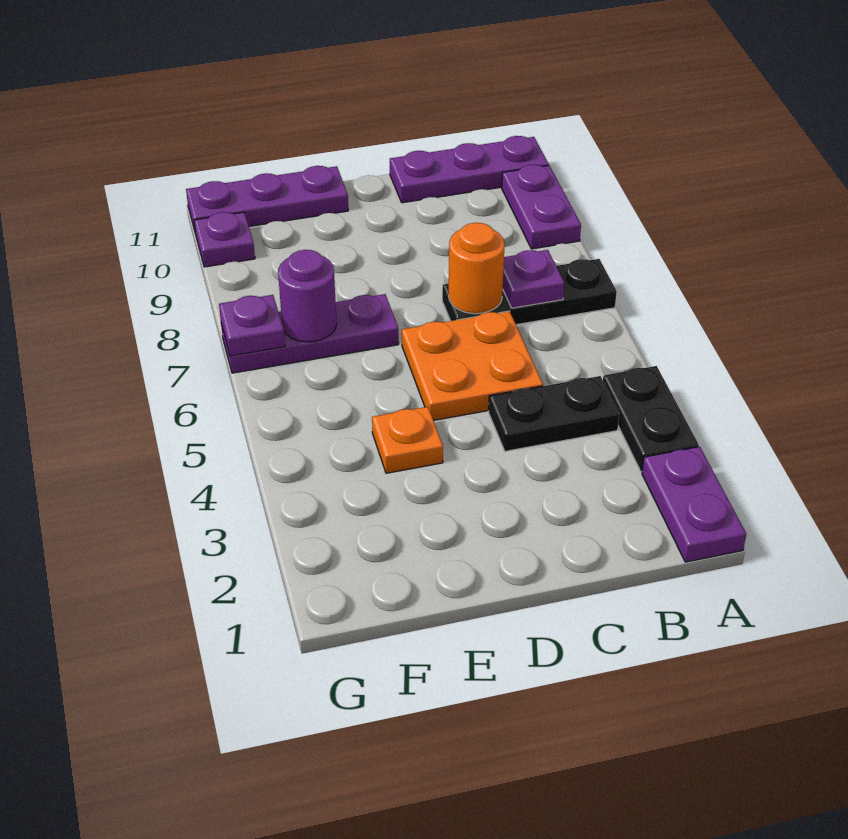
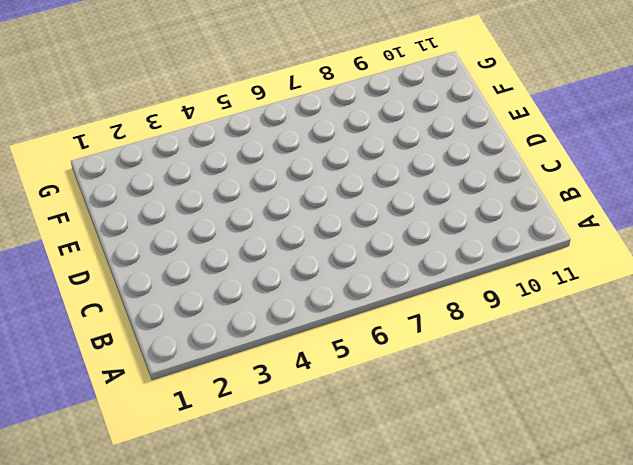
none -> purple plate A1:A2 level 1
none -> black plate A3:A4 level 1
none -> black plate A7:C7 level 1

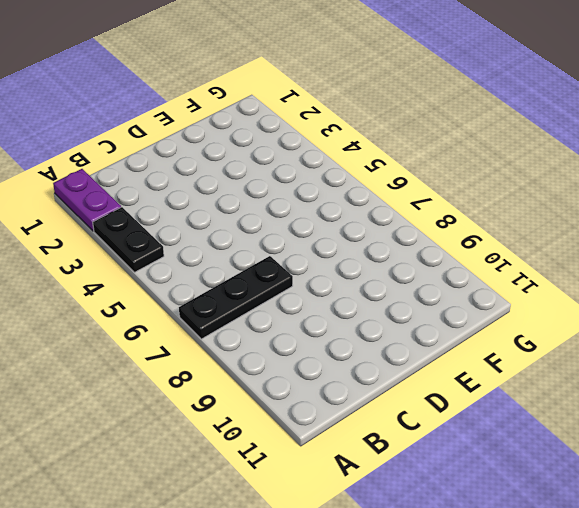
none -> purple plate A9:A10 level 1
none -> purple plate A11:C11 level 1
none -> black plate B4:C4 level 1

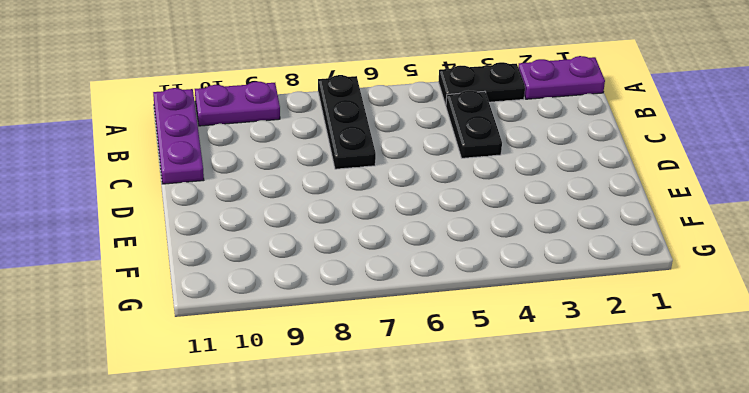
none -> orange plate C5:D6 level 1
none -> orange plate E4 level 1
none -> purple plate E7:G7 level 1

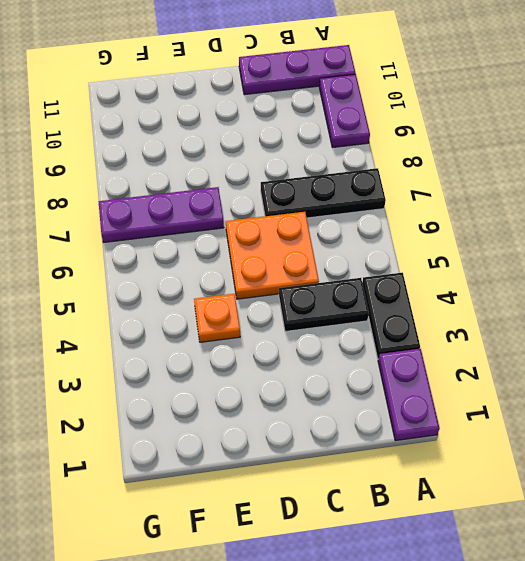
none -> purple plate E11:G11 level 1
none -> purple plate G10 level 1
none -> purple plate B7 level 2

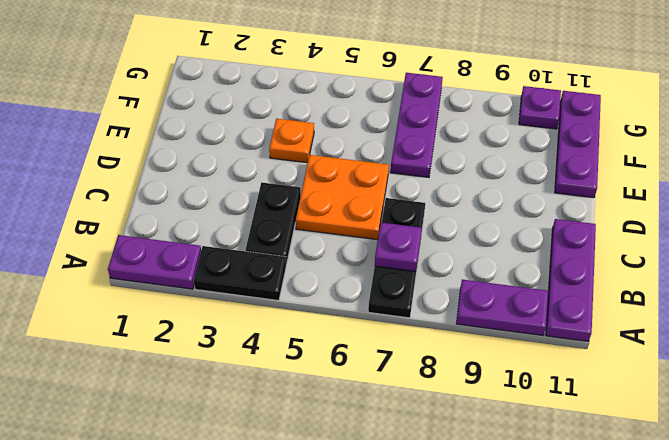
none -> orange round brick C7 level 2
none -> purple round brick F7 level 2
none -> purple plate G7 level 2

